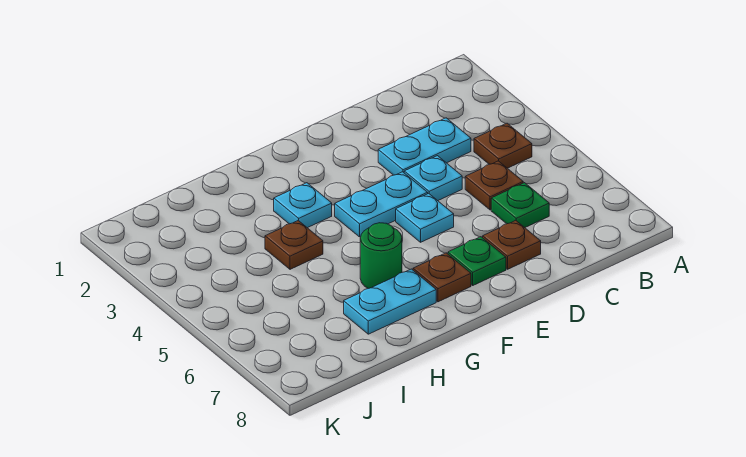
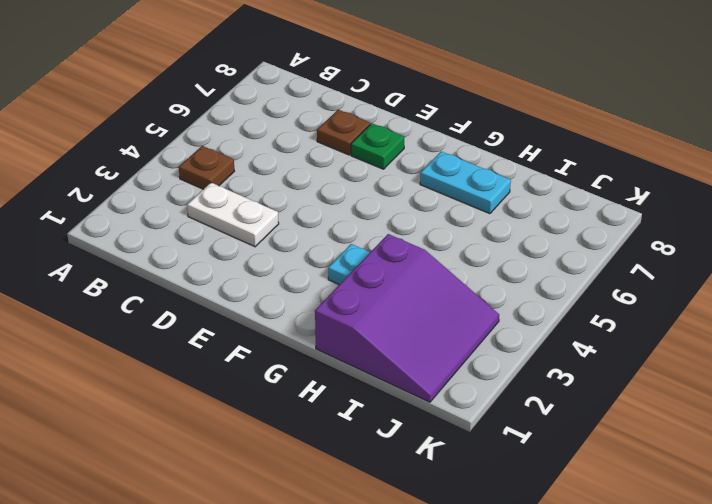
white plate C3:D3 level 1 -> cyan plate C3:D3 level 1
purple slope H1:J3 level 1 top H -> none
none -> brown plate C5 level 1
none -> green plate C6 level 1
none -> cyan plate D4 level 1

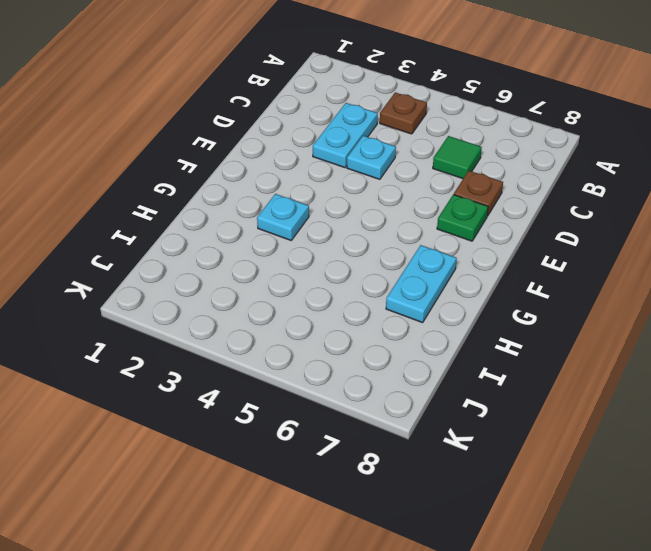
green tile C6 level 1 -> green plate C6 level 1
none -> brown plate C5 level 1
none -> cyan plate E4:F4 level 1
none -> cyan plate E5 level 1

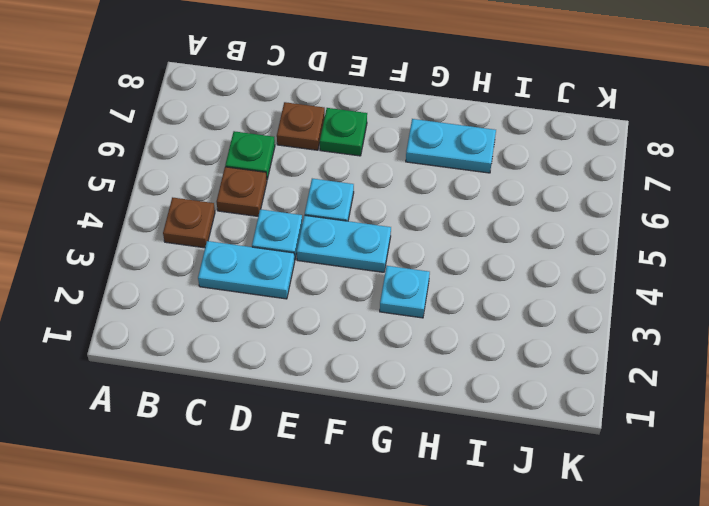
none -> brown plate F7 level 1
none -> green round brick G6 level 1
none -> brown plate H4 level 1

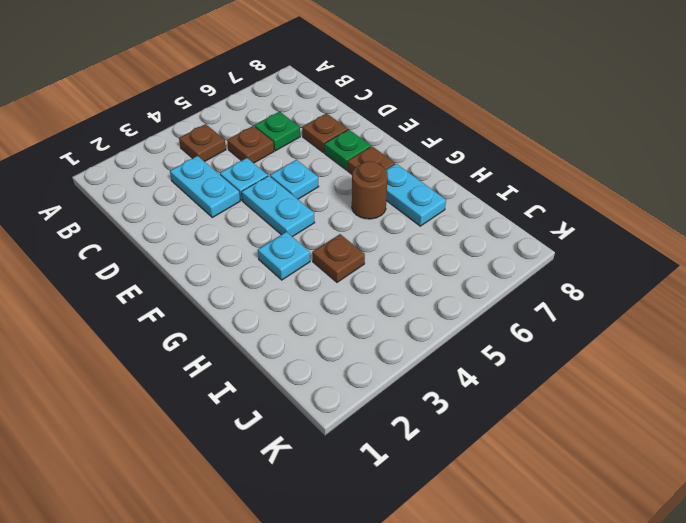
brown round brick G6 level 1 -> green round brick G6 level 1

